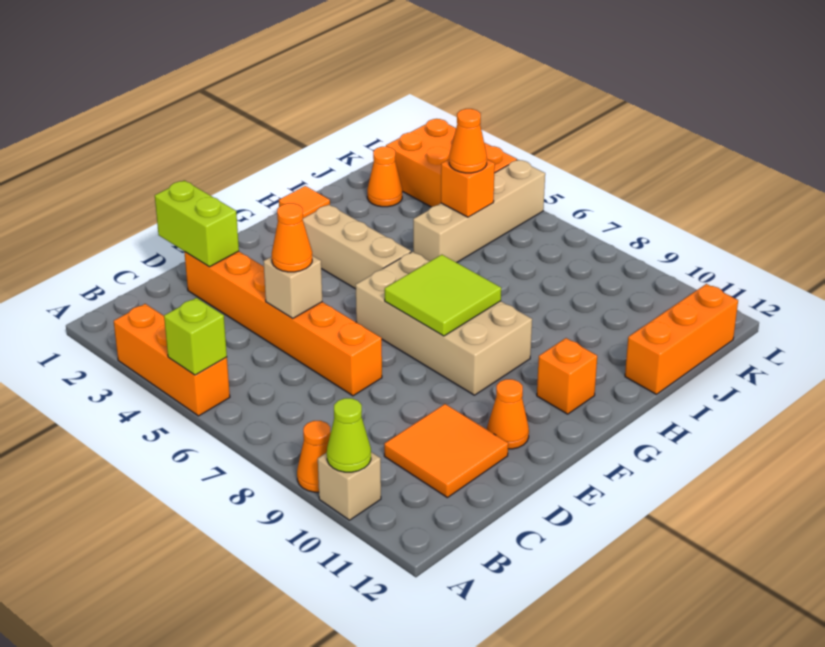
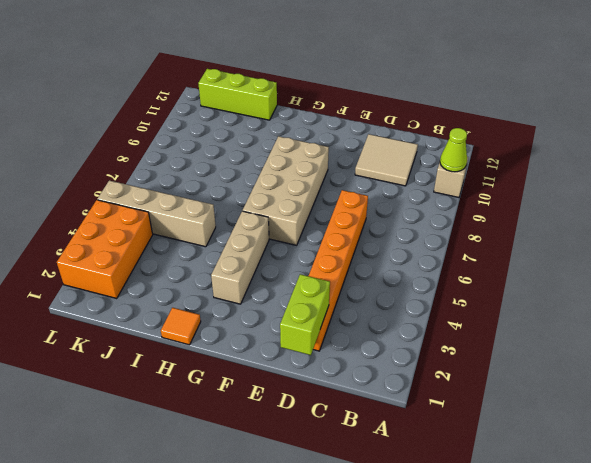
tan tile C10:D11 level 1 -> orange tile C10:D11 level 1
lime brick I12:K12 level 1 -> orange brick I12:K12 level 1
none -> orange brick A3:A5 level 1
none -> orange cone A9 level 1
none -> orange cone E11 level 1

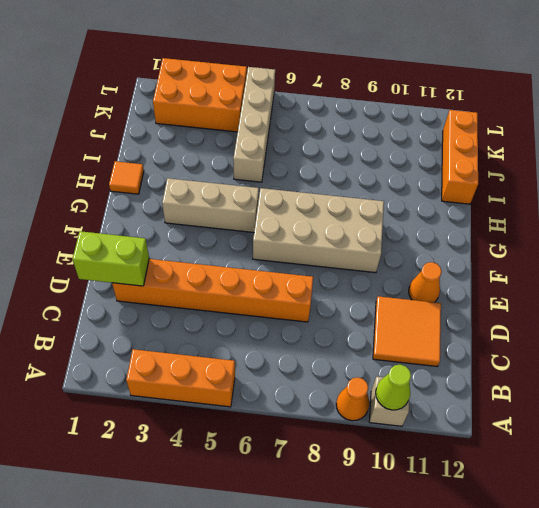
none -> orange brick G11 level 1
none -> orange cone J2 level 1
none -> lime brick A5 level 2

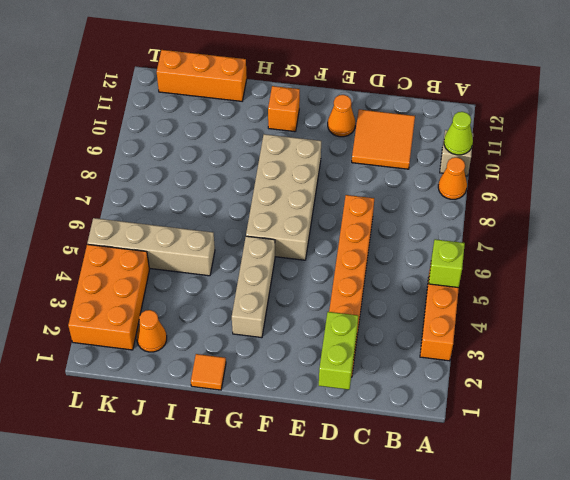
none -> tan brick D5 level 2
none -> lime tile F7:G8 level 2
none -> orange brick J5 level 2

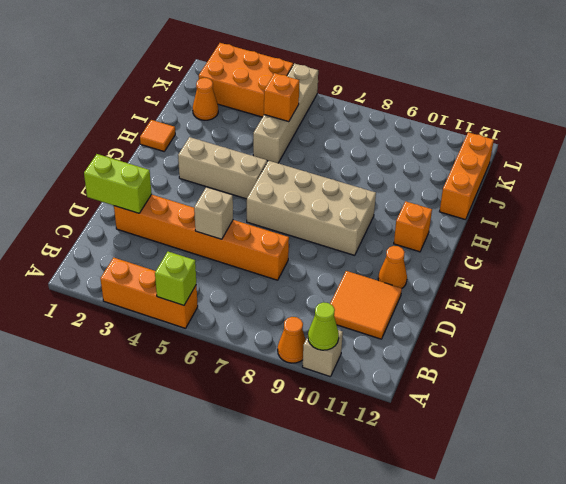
none -> lime tile F7:G8 level 2
none -> orange cone D5 level 3
none -> orange cone J5 level 3

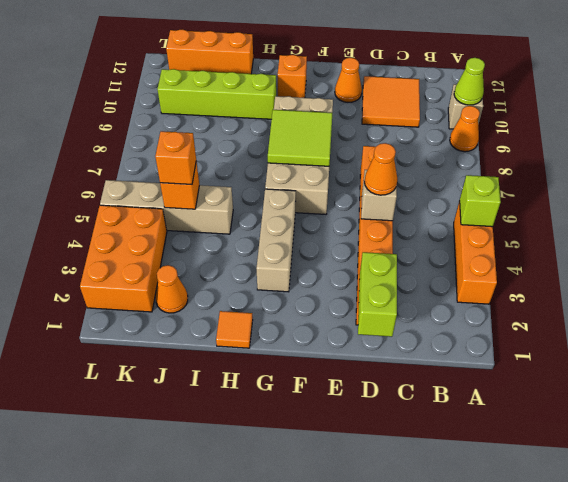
lime brick H10:K10 level 1 -> none
orange brick J5 level 3 -> orange cone J5 level 3

